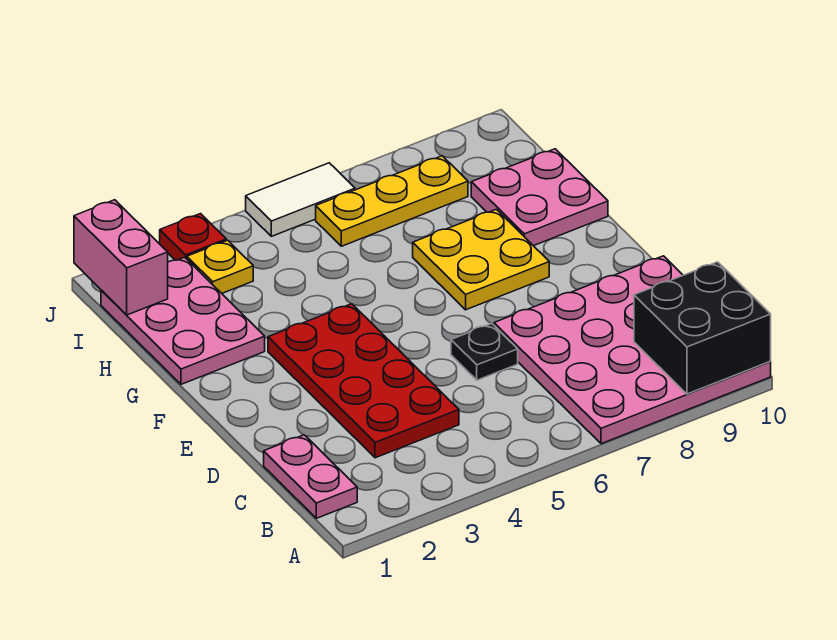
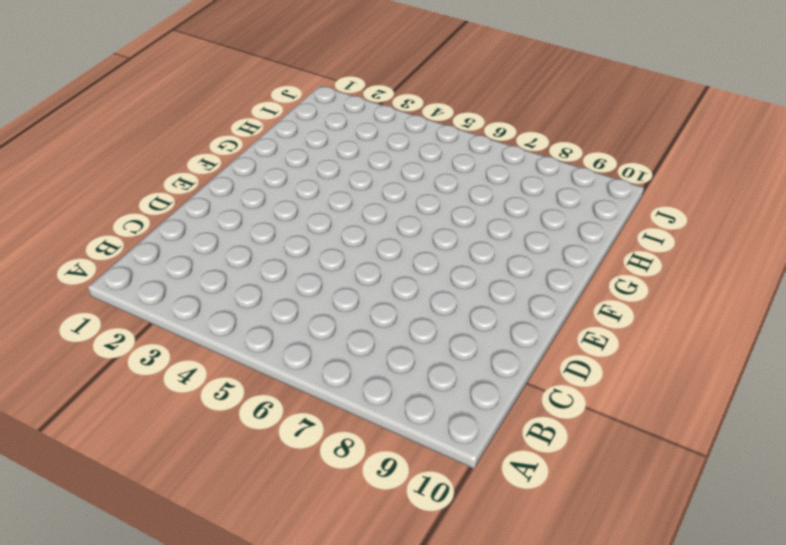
none -> pink plate A7:D10 level 1
none -> pink plate B1:C1 level 1
none -> red plate C3:F4 level 1

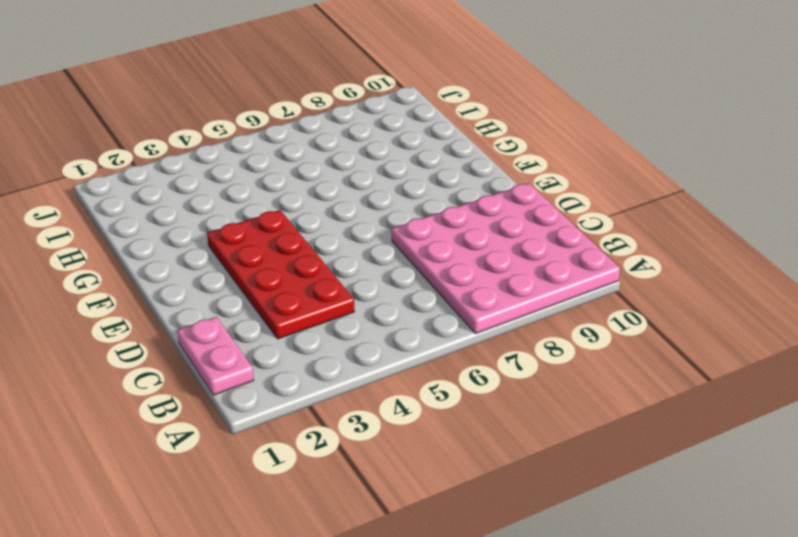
none -> black plate D6 level 1
none -> yellow plate F7:G8 level 1
none -> pink plate G1:I2 level 1

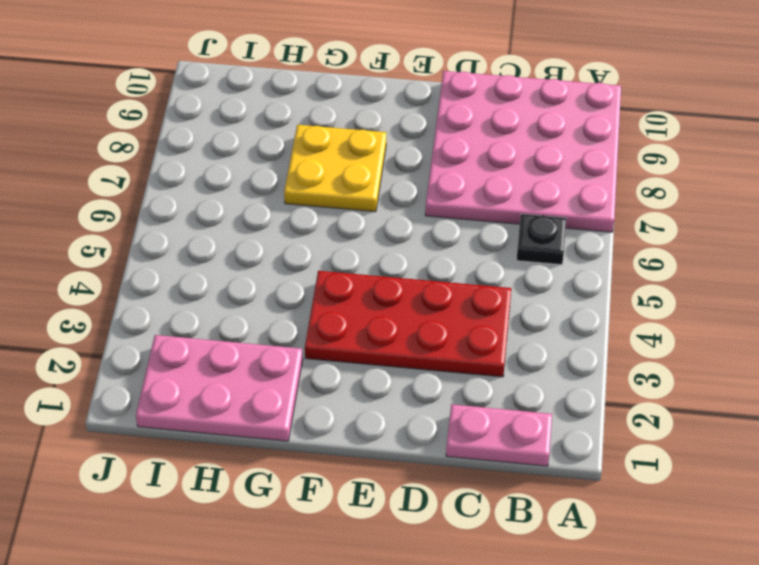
black plate B6 level 1 -> black plate D6 level 1
none -> pink plate G9:H10 level 1
none -> yellow plate I3 level 1
none -> yellow plate I6:I8 level 1

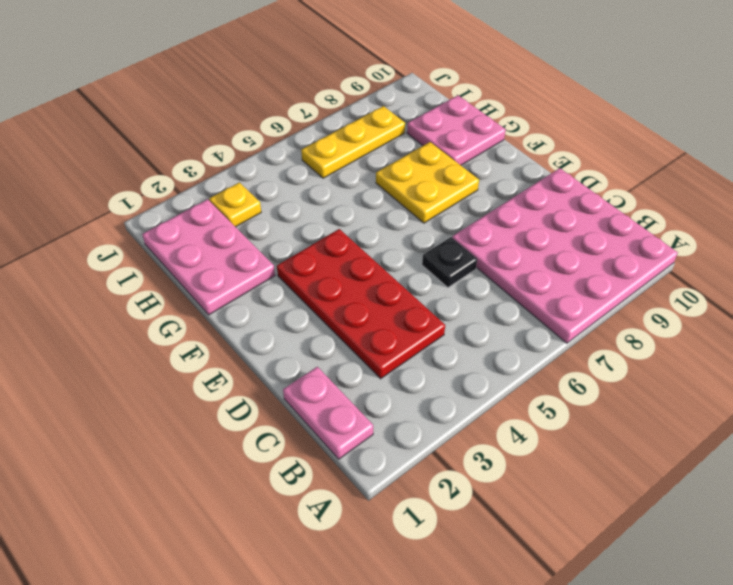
none -> red plate J3 level 1
none -> white tile J5:J6 level 1
none -> black brick A9:B10 level 2

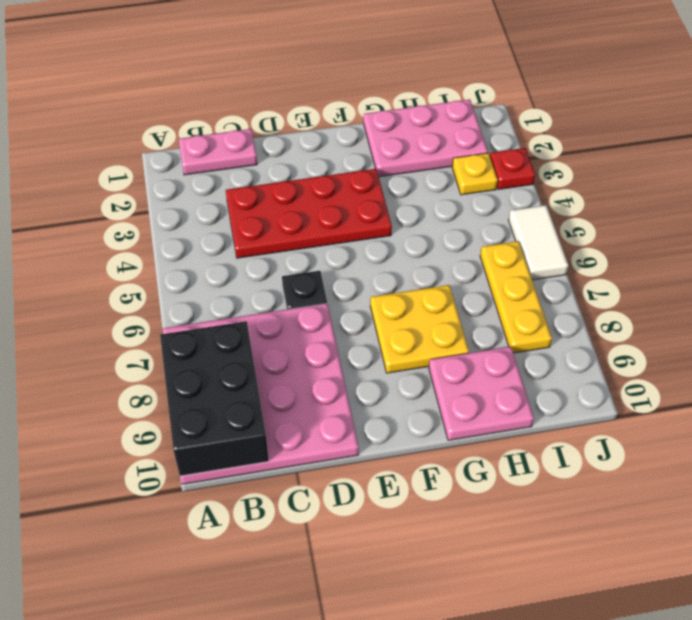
black brick A8:B10 level 2 -> black brick A9:B10 level 2
none -> pink brick I1:J1 level 2

